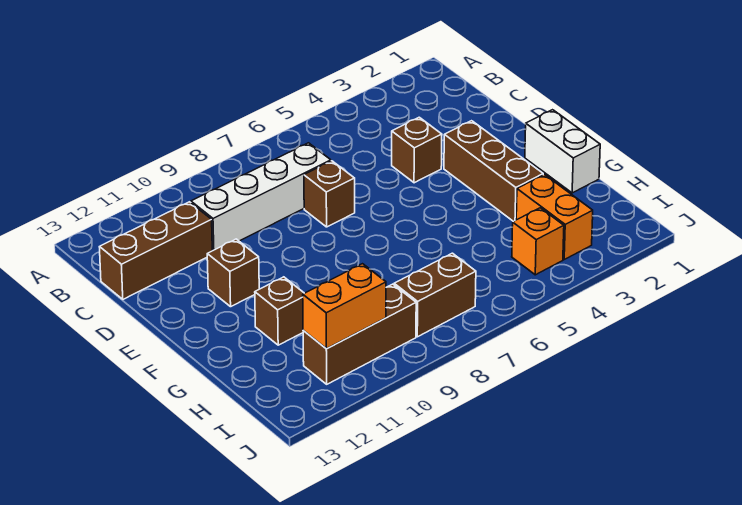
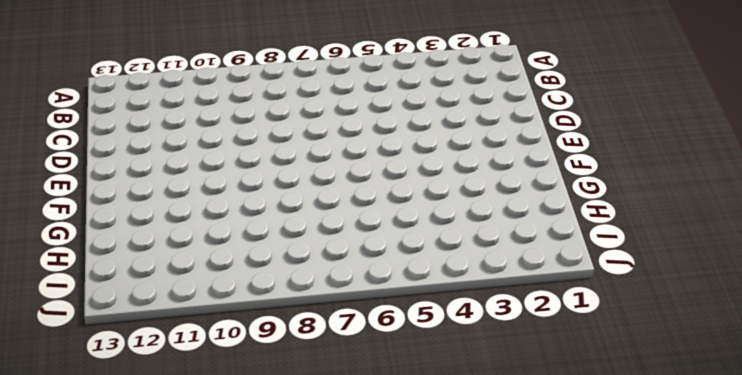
none -> white brick C7:C10 level 1
none -> brown brick C11:C13 level 1
none -> brown brick D4 level 1

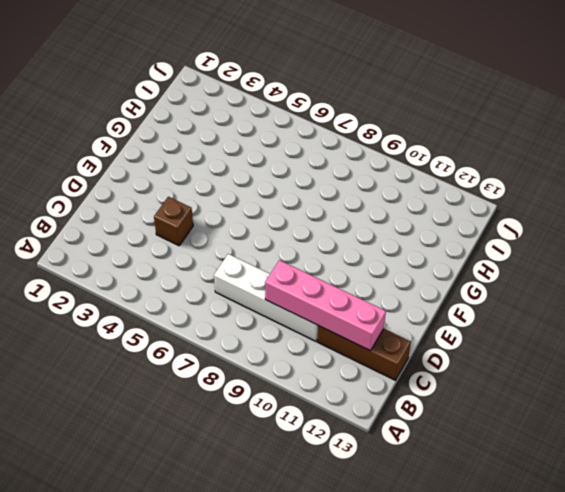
pink brick C9:C12 level 2 -> none
none -> brown brick D7 level 1
none -> brown brick E3:G3 level 1
none -> brown brick E11 level 1

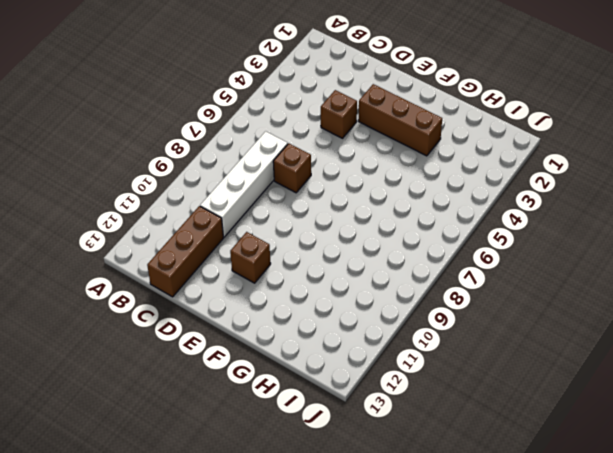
none -> white brick F1:G1 level 1
none -> brown brick G11 level 1
none -> orange brick H3:I3 level 1

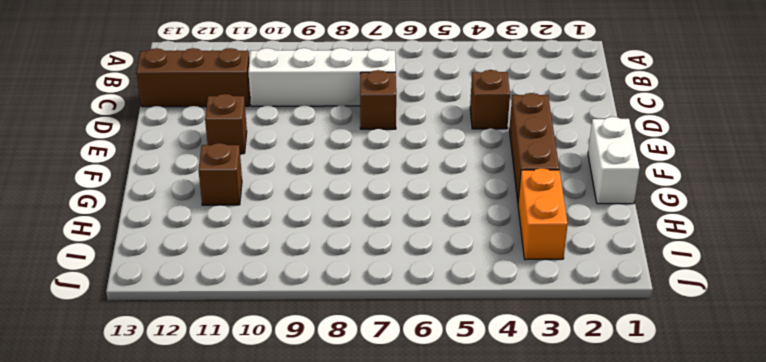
none -> orange brick I4 level 1
none -> brown brick I7:I8 level 1
none -> brown brick I9:I11 level 1

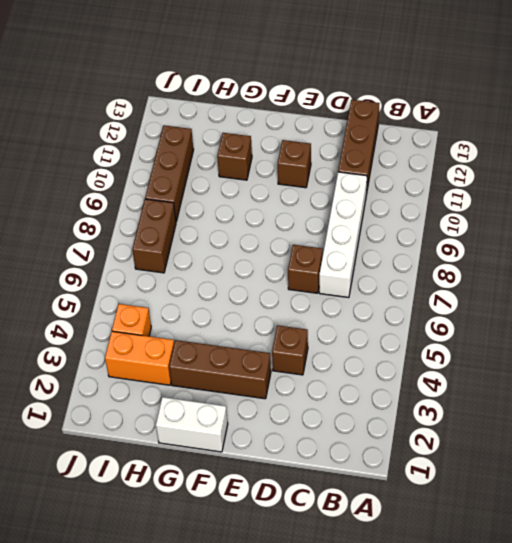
none -> orange brick I10:I11 level 2

